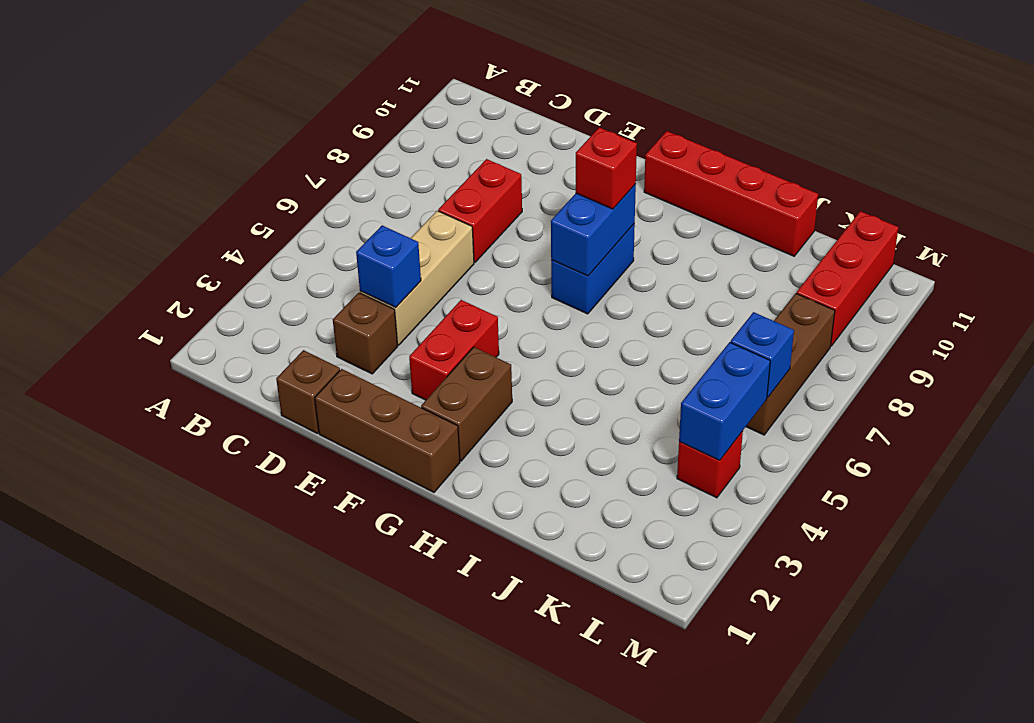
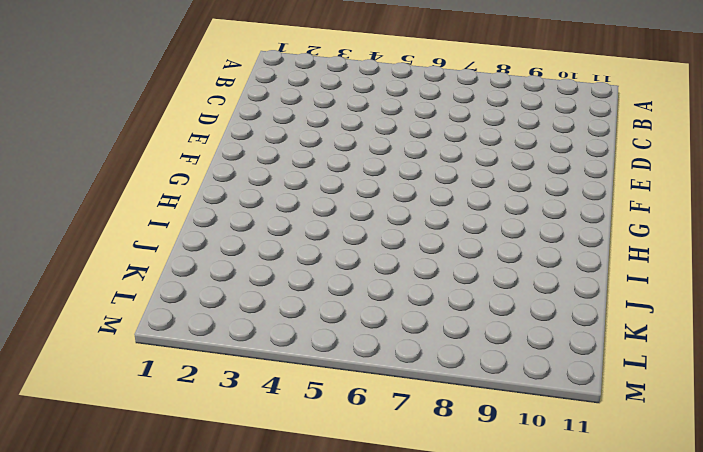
none -> brown brick D1 level 1
none -> brown brick D3 level 1
none -> tan brick D4:D6 level 1

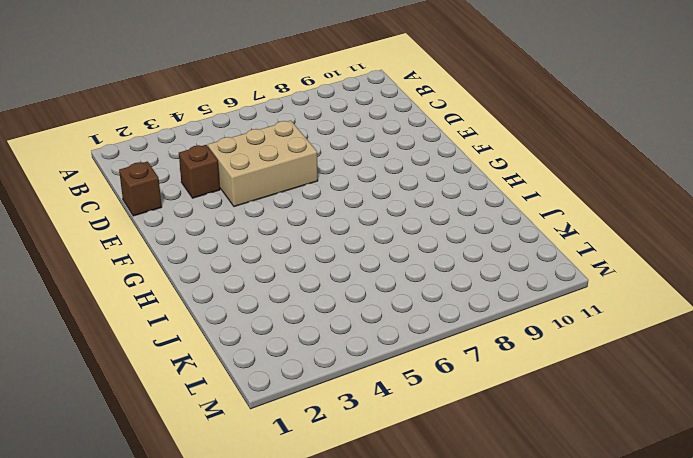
tan brick D4:E6 level 1 -> tan brick D4:D6 level 1
none -> red brick D7:D8 level 1
none -> brown brick E1:G1 level 1
none -> red brick F3:F4 level 1

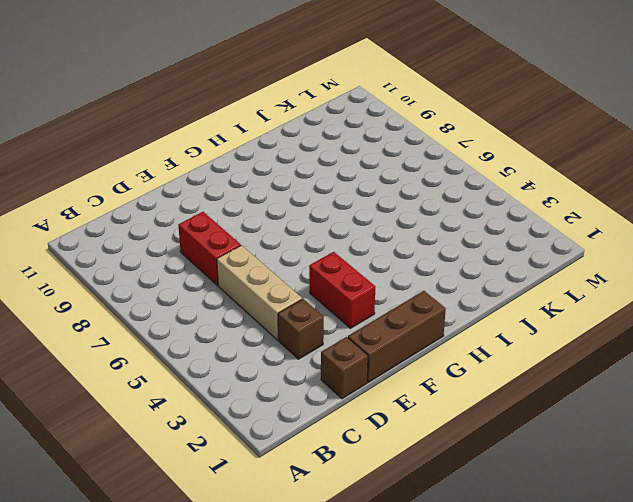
none -> brown brick G2:G3 level 1
none -> blue brick G7:G8 level 1
none -> red brick G11:J11 level 1

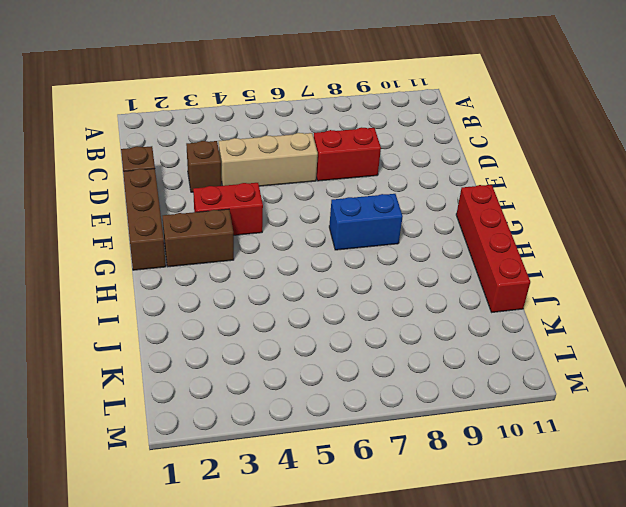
none -> red brick L4 level 1
none -> brown brick L6:L8 level 1
none -> red brick L9:L11 level 1

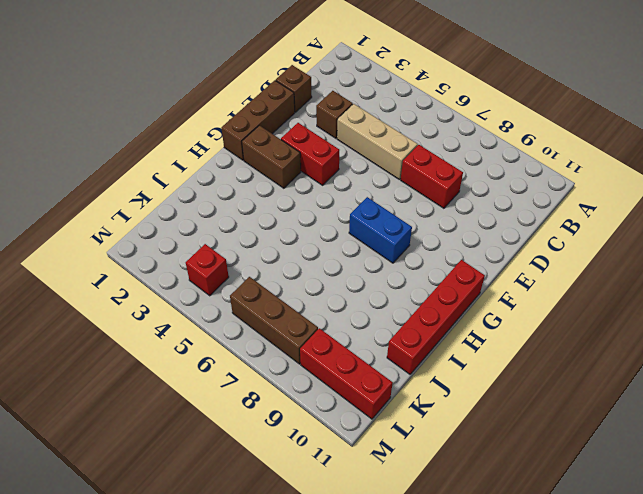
none -> blue brick D4 level 2
none -> blue brick G7:G8 level 2
none -> blue brick L4:L5 level 2

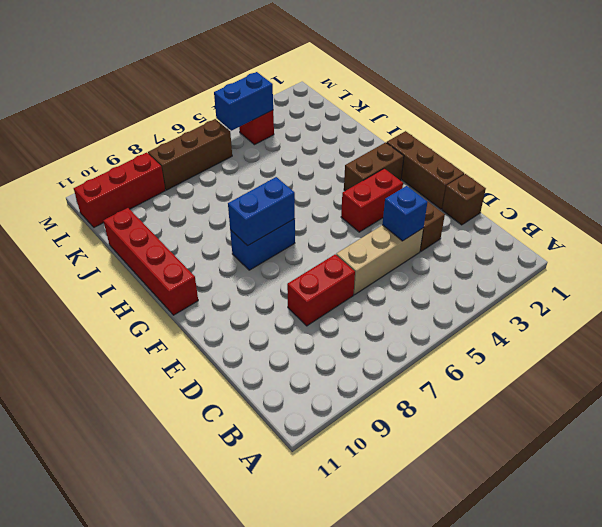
none -> blue brick L6 level 2
none -> red brick G8 level 3

